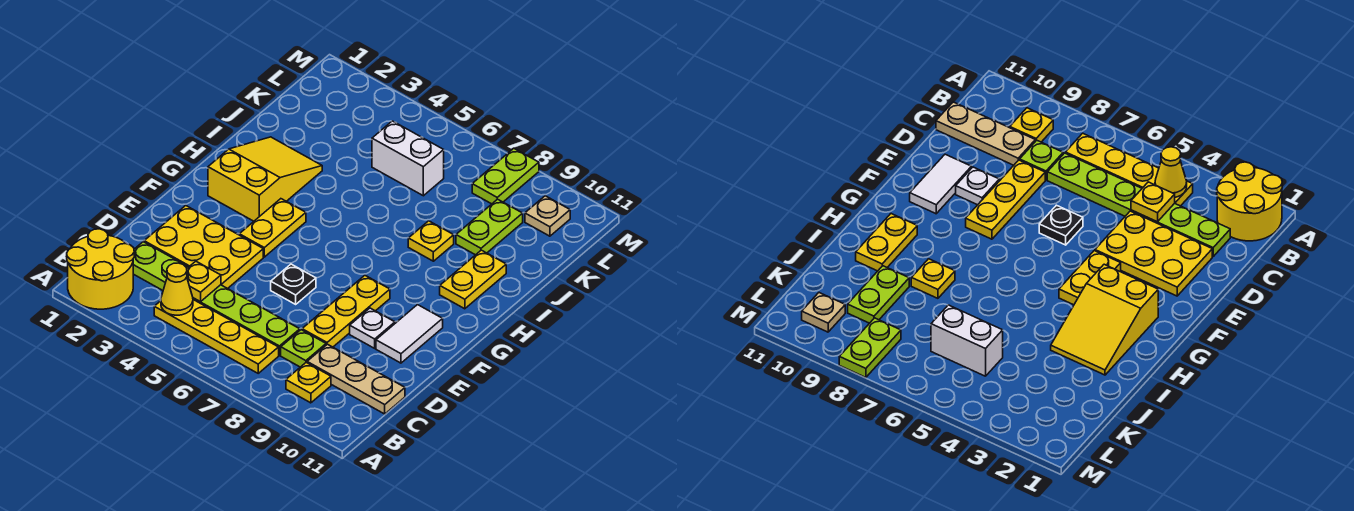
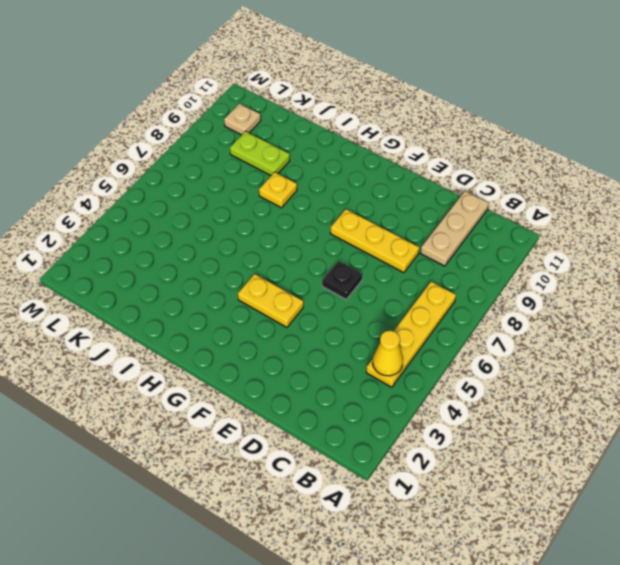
none -> yellow round brick A1:B2 level 1
none -> yellow plate B9 level 1
none -> lime plate C2:C7 level 1

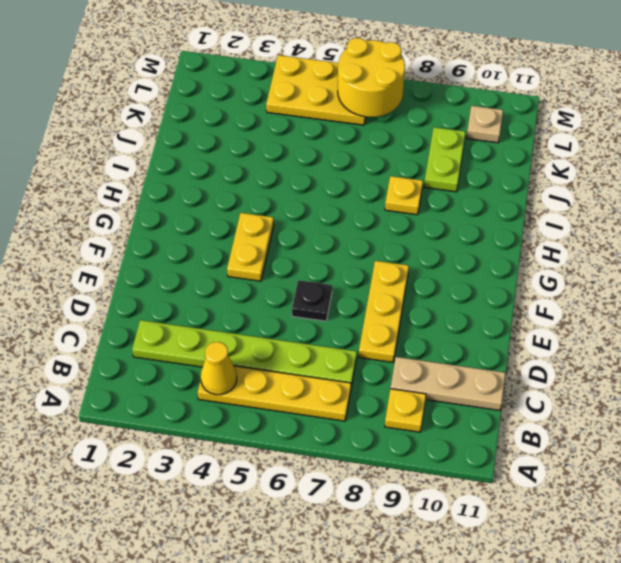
yellow plate L4:M6 level 1 -> yellow plate D2:E4 level 1
yellow round brick L6:M7 level 2 -> yellow round brick A1:B2 level 1
none -> lime plate C8 level 1
none -> white plate E9 level 1
none -> white tile E10:F10 level 1

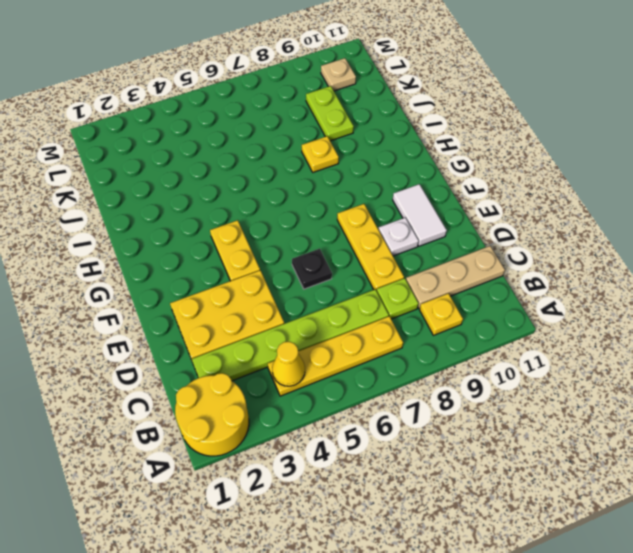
none -> yellow slope G2:I3 level 1 top G
none -> yellow plate H10:I10 level 1
none -> white brick K5:K6 level 1

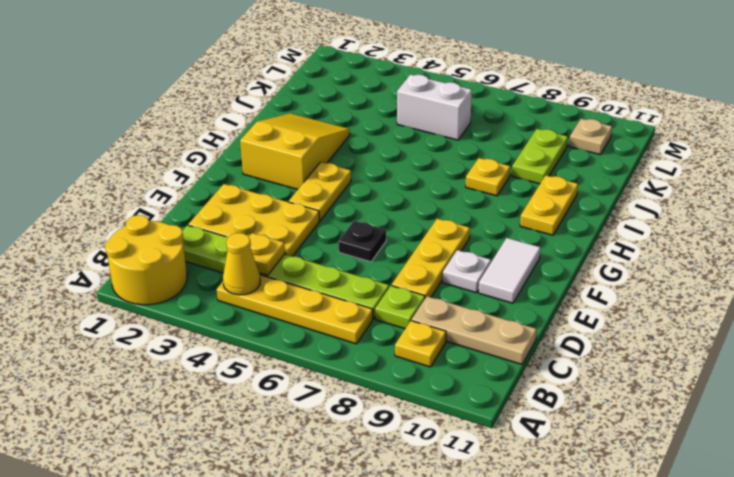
none -> lime plate L8:M8 level 1

